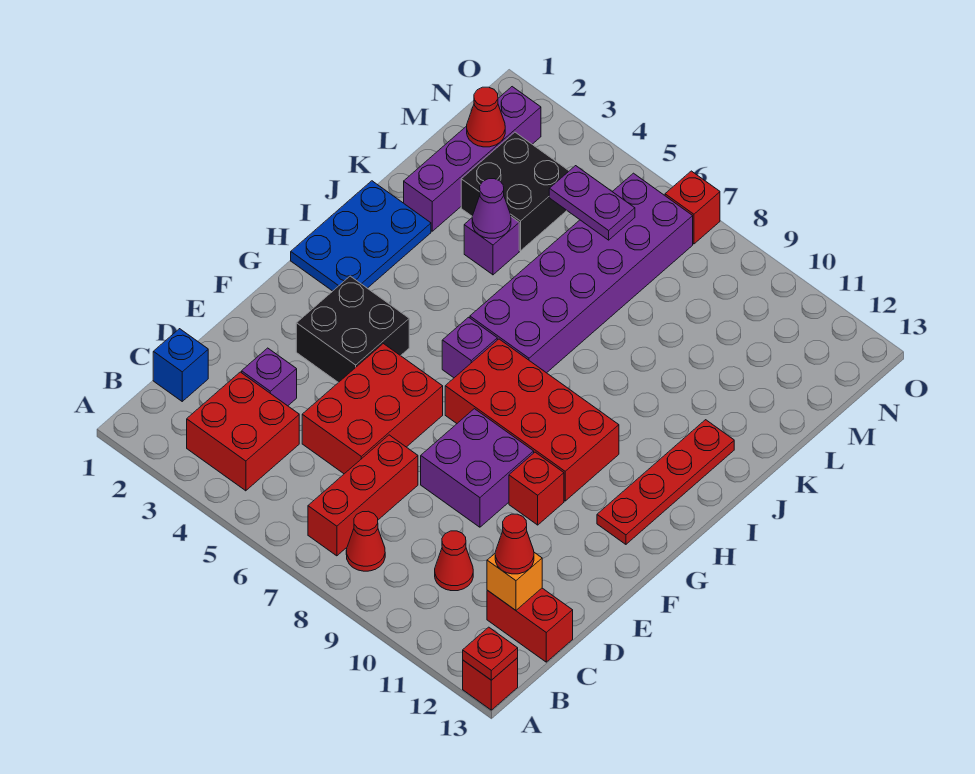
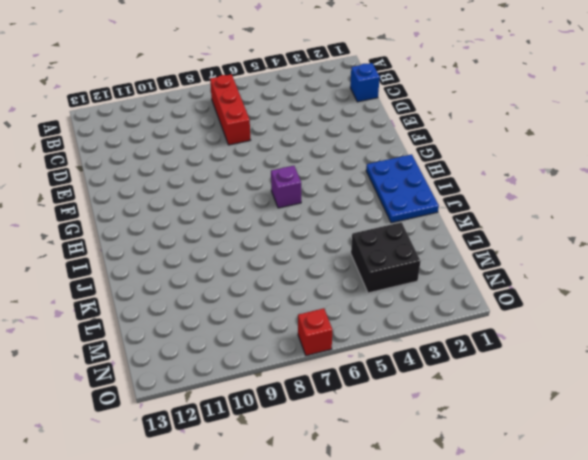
none -> red brick A13 level 1
none -> red brick B3:C4 level 1
none -> red cone B8 level 1

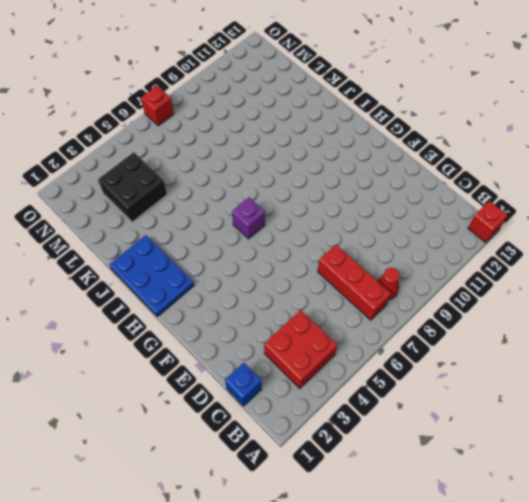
none -> red cone C10 level 1
none -> red brick C12:C13 level 1
none -> purple brick D3 level 1

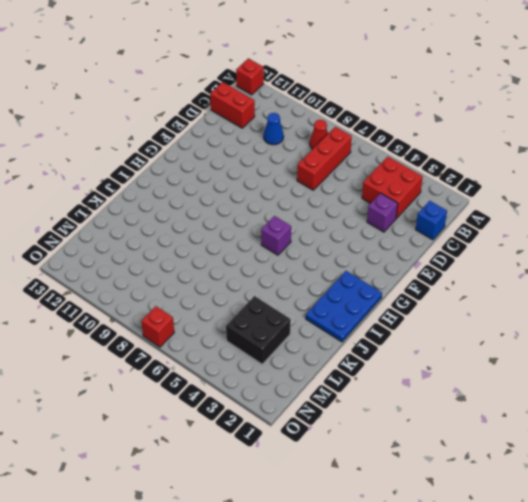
blue cone C10 level 1 -> red cone C10 level 1
none -> red brick D5:F6 level 1
none -> purple brick E8:F9 level 1
none -> black brick F3:G4 level 1

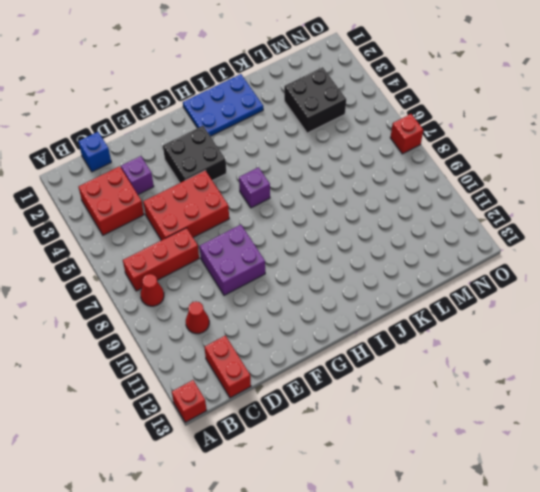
none -> red brick F10 level 1
none -> red brick G7:H10 level 1
none -> red plate G12:J12 level 1

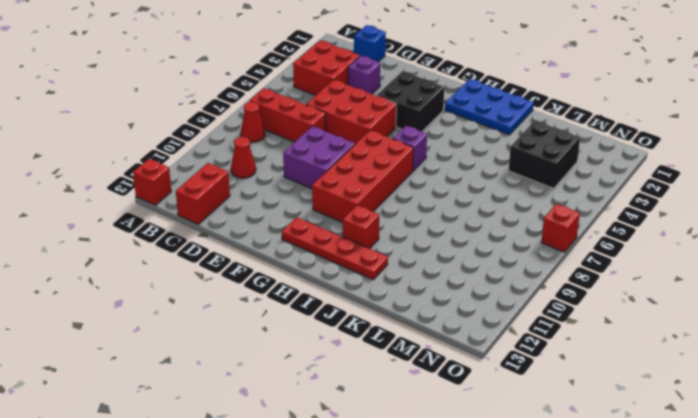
red brick I11 level 1 -> red brick F10 level 1
none -> purple brick I6:N7 level 1
none -> purple brick K2:N2 level 1
none -> purple brick K4 level 1

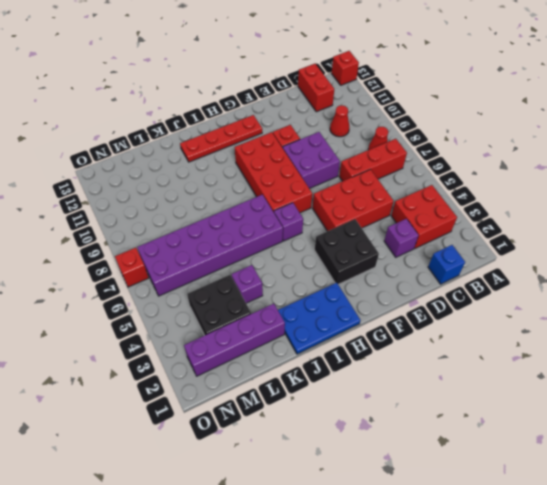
none -> red plate A13 level 2
none -> orange brick C12 level 2
none -> purple cone K4 level 2

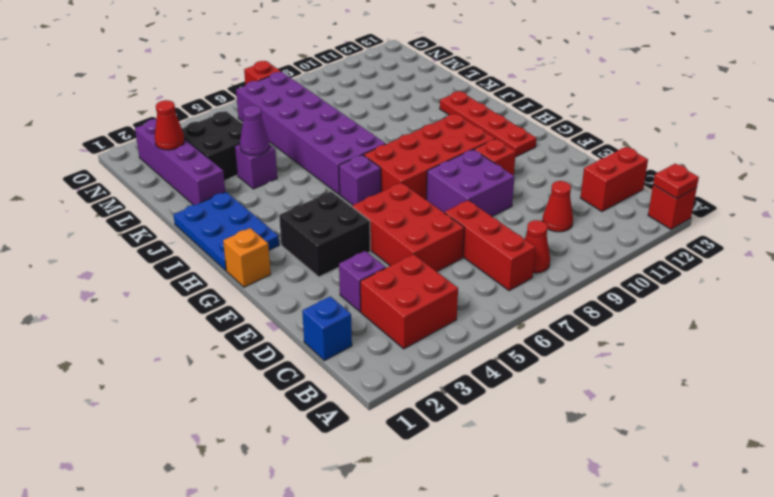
orange brick G1 level 1 -> orange brick C12 level 2
none -> purple plate M5:M6 level 2
none -> red cone C12 level 3

